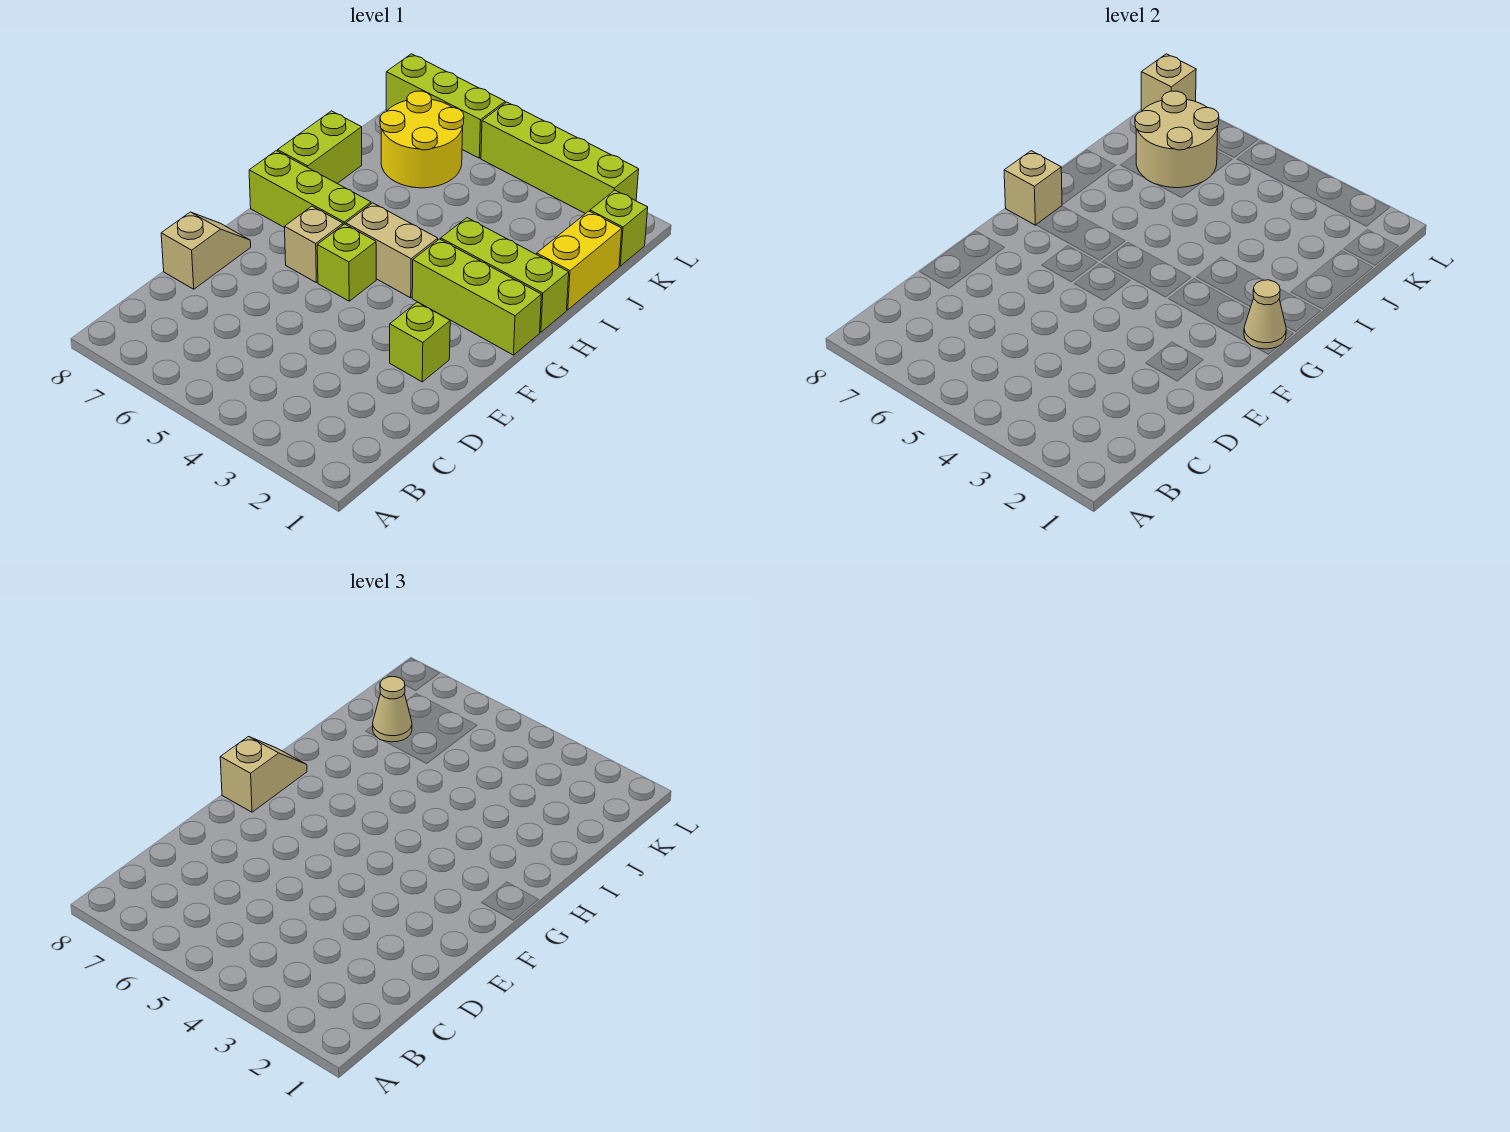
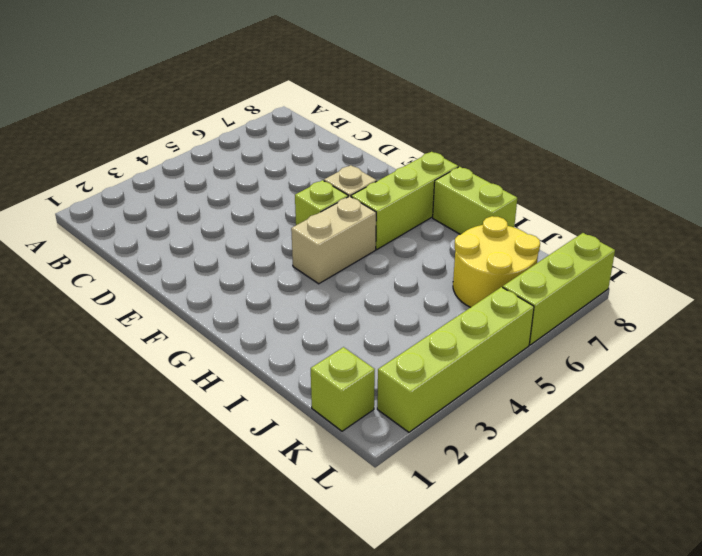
none -> tan slope D8:E8 level 1 top D
none -> lime brick E2 level 1
none -> lime brick G1:G3 level 1

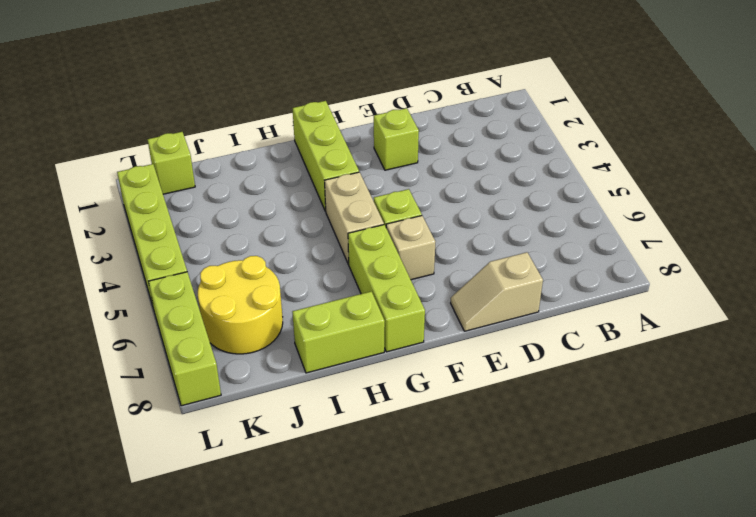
none -> lime brick H1:H3 level 1
none -> yellow brick I1:J1 level 1
none -> tan cone G1 level 2

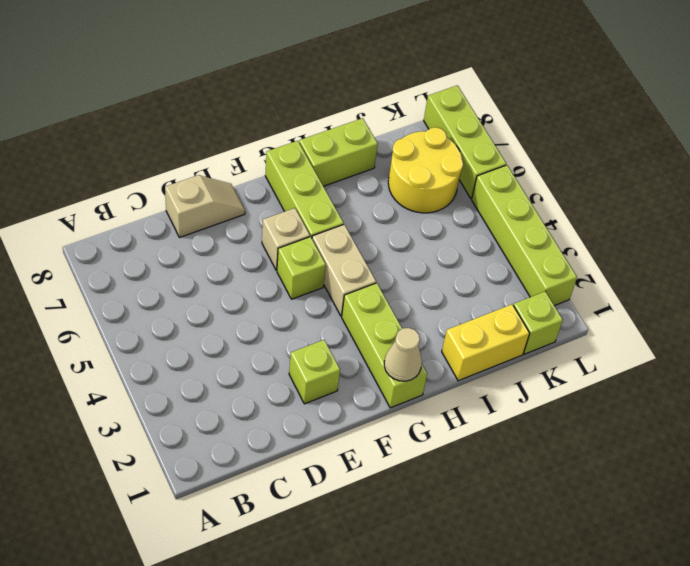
none -> lime brick H1:H3 level 1
none -> tan brick G8 level 2
none -> tan round brick J6:K7 level 2

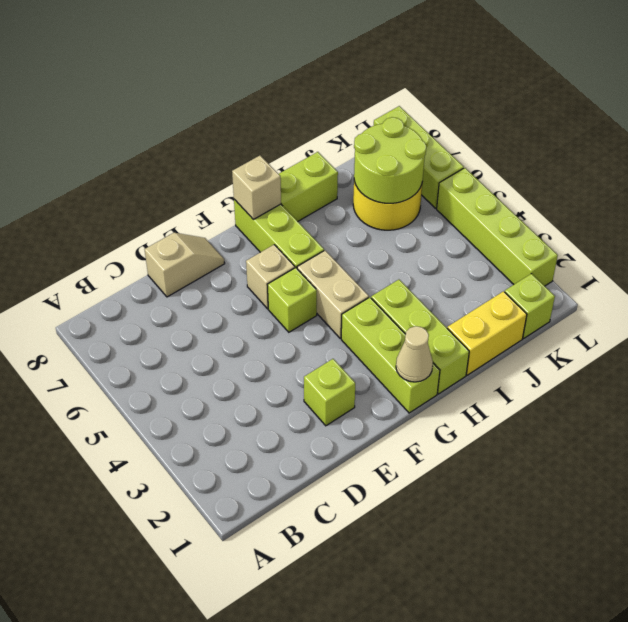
lime round brick J6:K7 level 2 -> tan round brick J6:K7 level 2
none -> tan brick L8 level 2
none -> tan slope F8:G8 level 3 top F
none -> tan cone J7 level 3

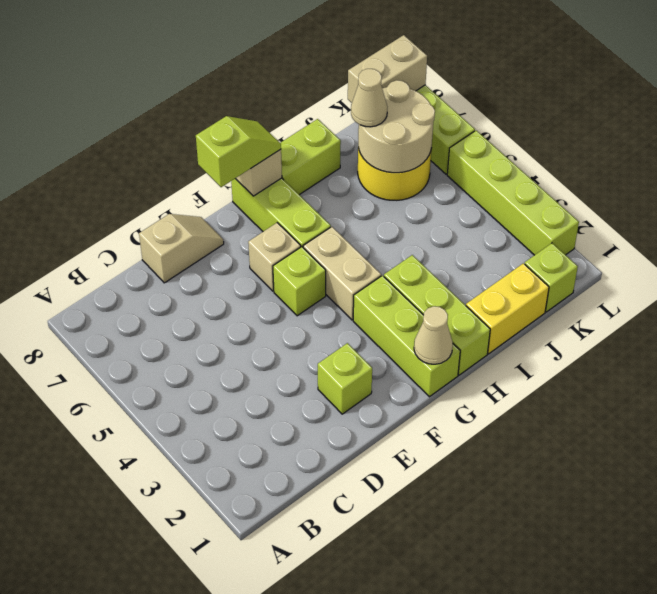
lime slope F8:G8 level 3 top F -> tan slope F8:G8 level 3 top F
tan brick K8:L8 level 2 -> tan brick L8 level 2

